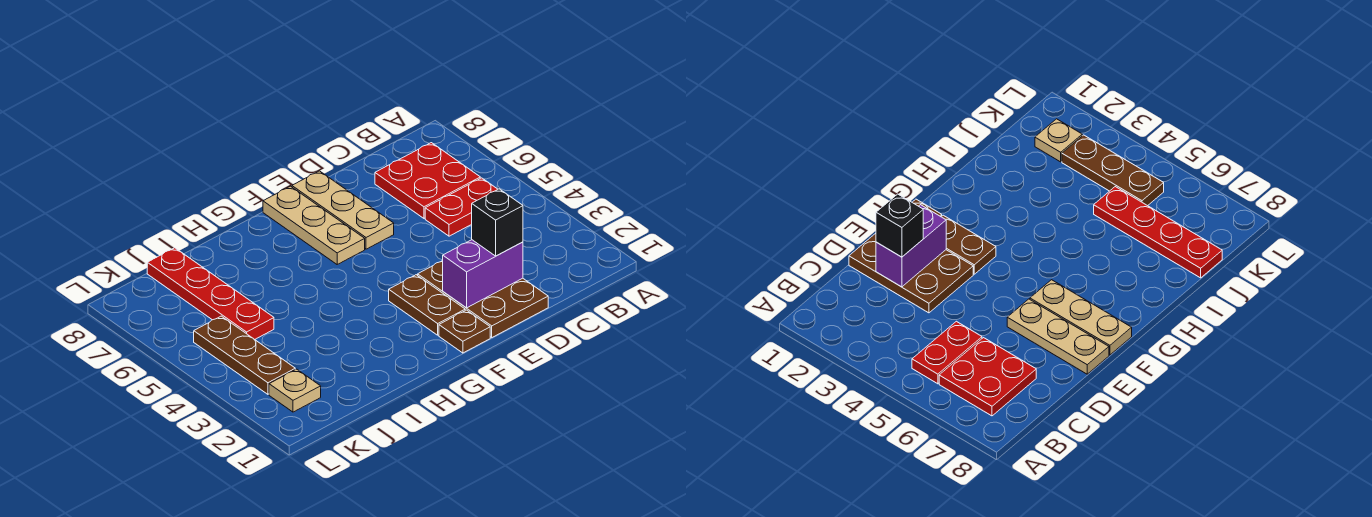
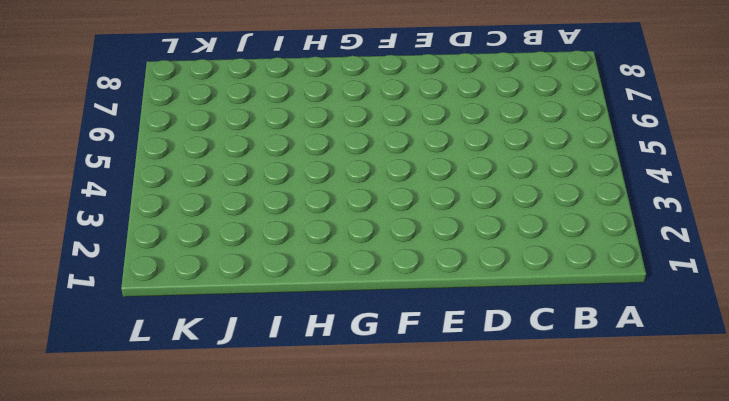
none -> red plate B5:C5 level 1
none -> red plate B6:C7 level 1
none -> brown plate D1:E3 level 1

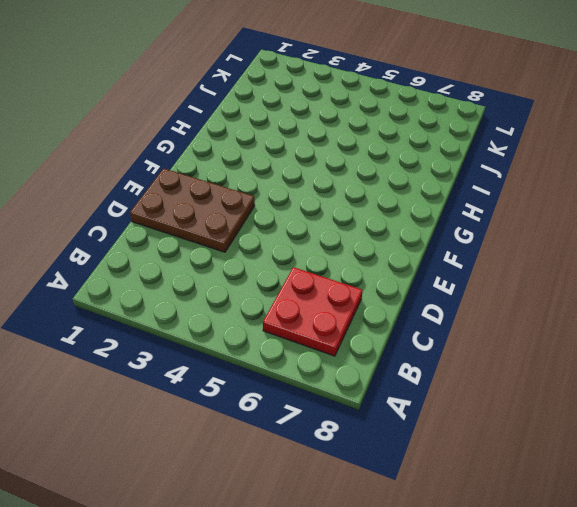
none -> red plate B5:C5 level 1
none -> tan plate E6:E8 level 1
none -> brown plate F1 level 1

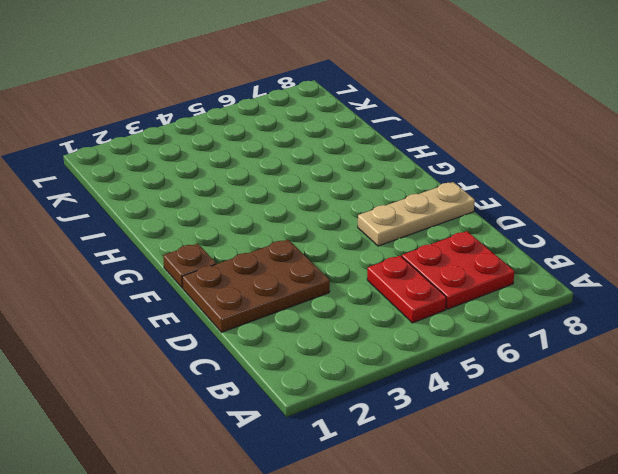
none -> brown plate F2:F3 level 1
none -> tan plate F6:F8 level 1
none -> red plate J5:J8 level 1

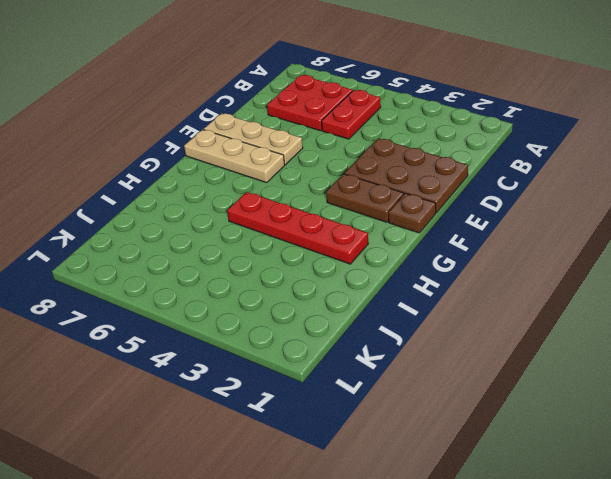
red plate H2:H5 level 1 -> red plate J5:J8 level 1
none -> tan plate K2 level 1
none -> brown plate K3:K5 level 1
none -> purple brick D2:E2 level 2

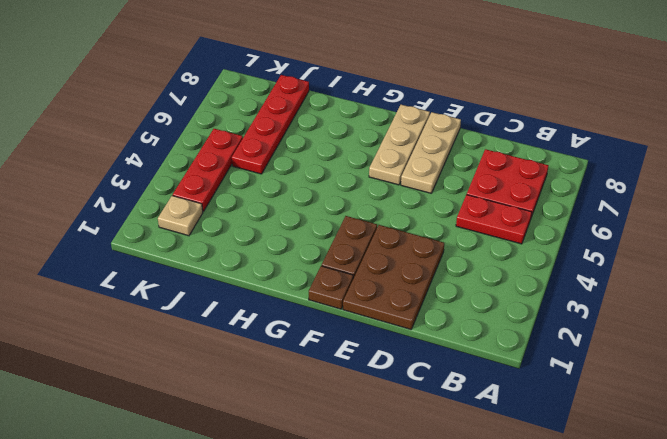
red plate K3:K5 level 1 -> brown plate K3:K5 level 1
none -> purple brick D2:E2 level 2
none -> black brick D2 level 3

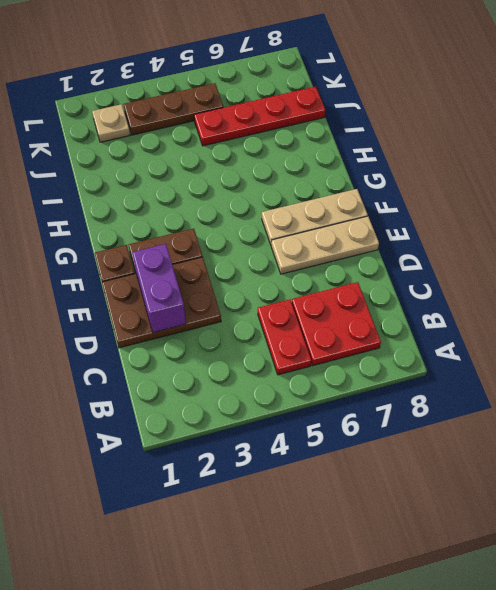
none -> black brick D2 level 3

